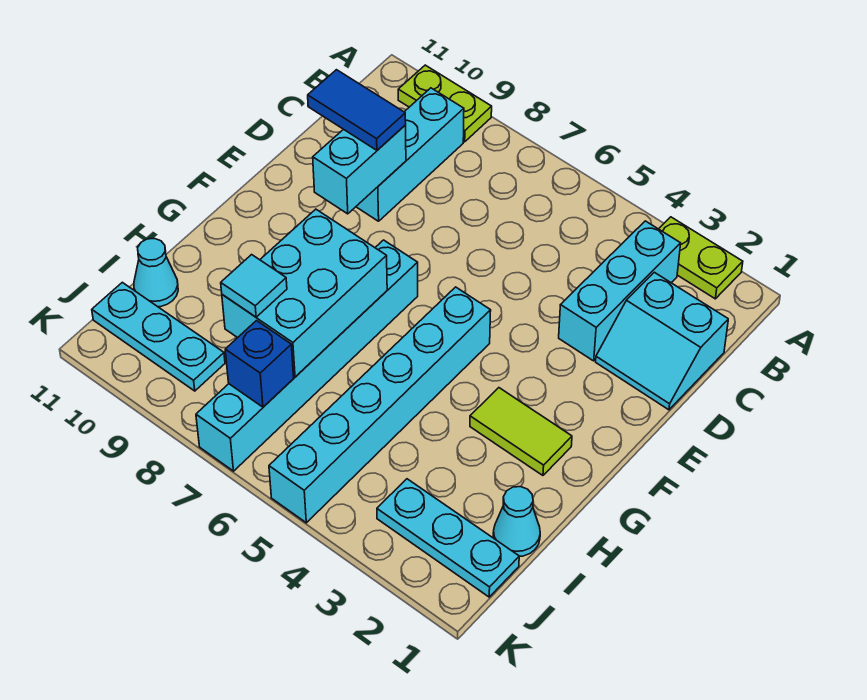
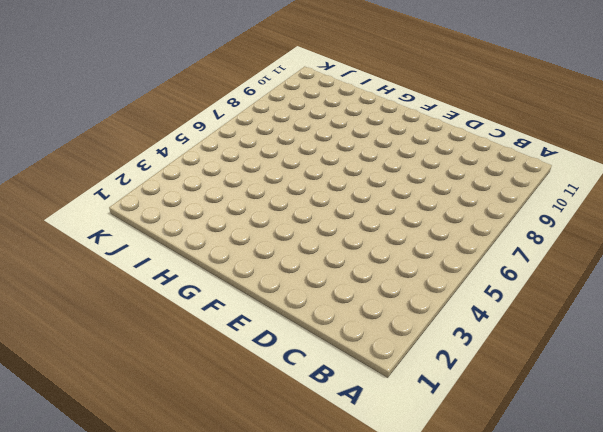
none -> lime plate A2:A3 level 1
none -> lime plate A9:A10 level 1
none -> cyan brick B3:D3 level 1

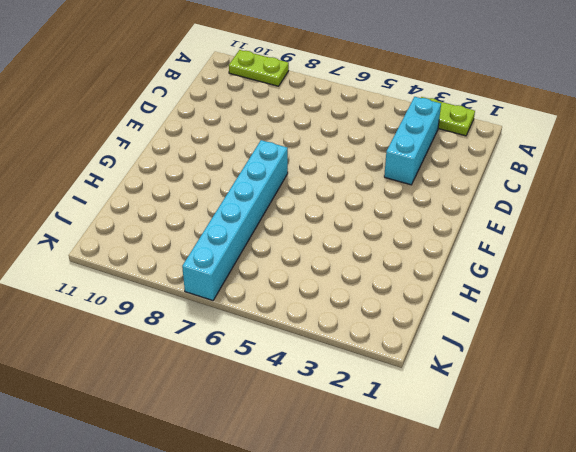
none -> cyan brick B9:D9 level 1
none -> cyan slope C1:D2 level 1 top C
none -> cyan brick F5:K5 level 1

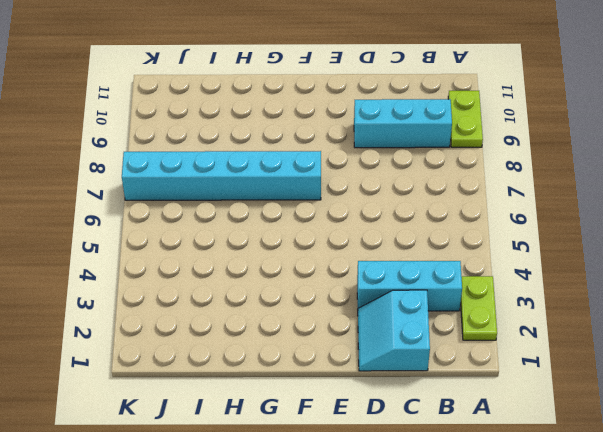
none -> cyan brick F5:K5 level 1
none -> lime tile G2:G3 level 1
none -> cyan cone I1 level 1

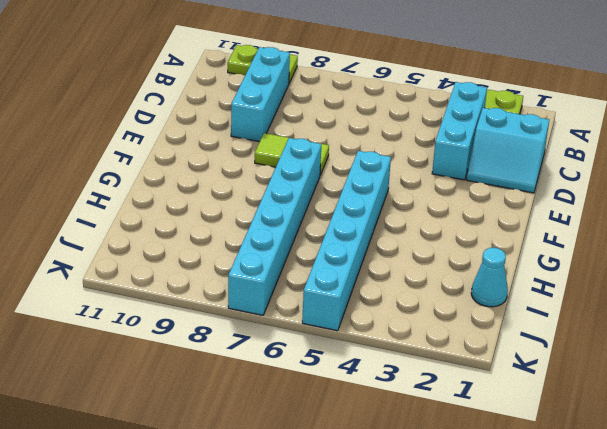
lime tile E7:E8 level 1 -> lime tile G2:G3 level 1
none -> cyan cone I11 level 1
none -> cyan plate J1:J3 level 1
none -> cyan plate J9:J11 level 1

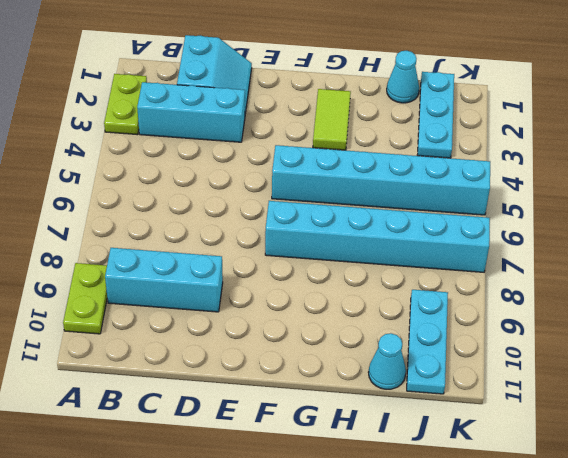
none -> cyan brick D9:E9 level 2
none -> cyan brick G7:I8 level 2
none -> blue brick J7 level 2

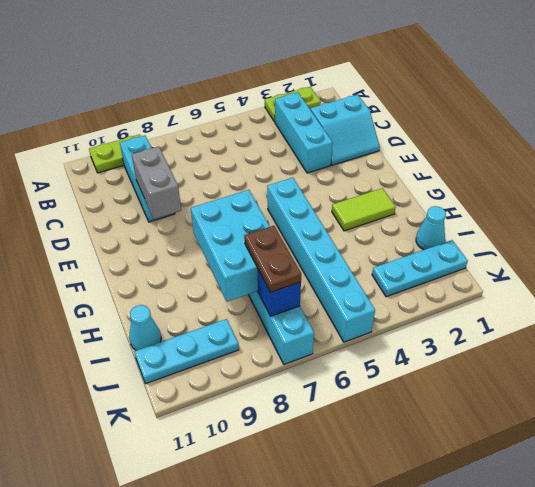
grey brick D9:E9 level 2 -> cyan brick D9:E9 level 2
brown plate I7:J7 level 3 -> none
none -> blue tile D9:D10 level 3
none -> cyan tile I8 level 3

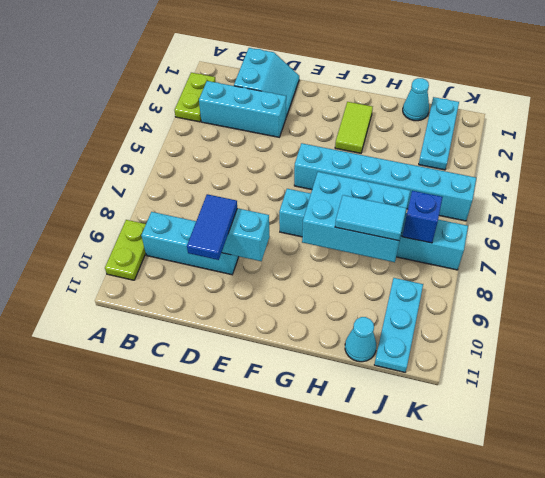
cyan tile H8:I8 level 3 -> cyan tile I8 level 3

